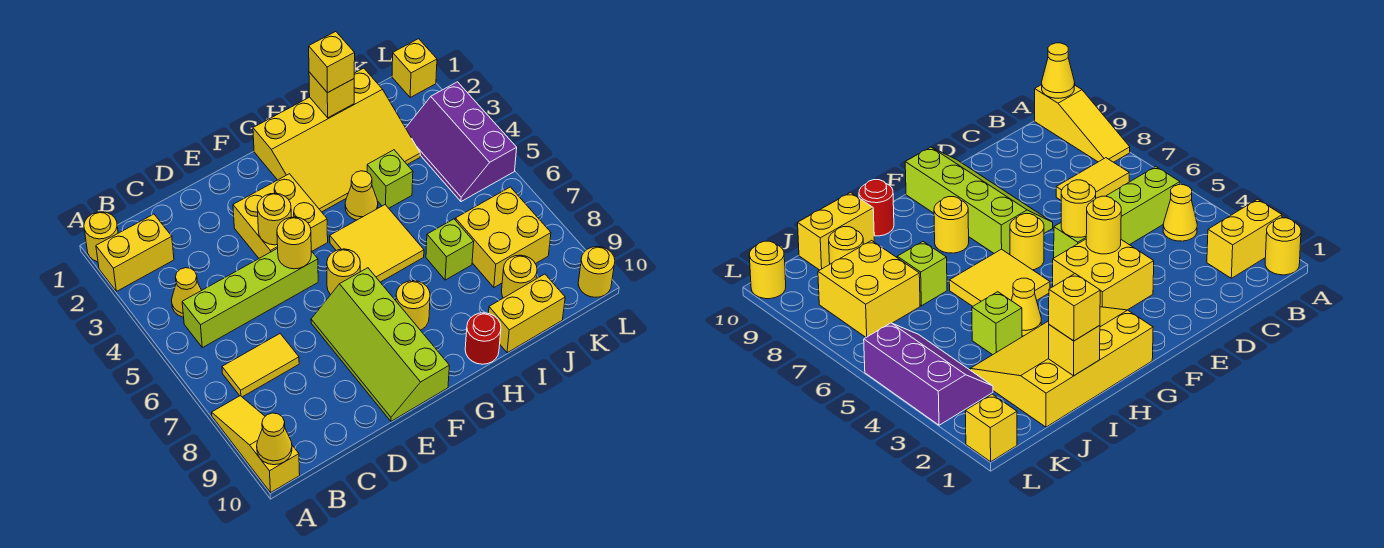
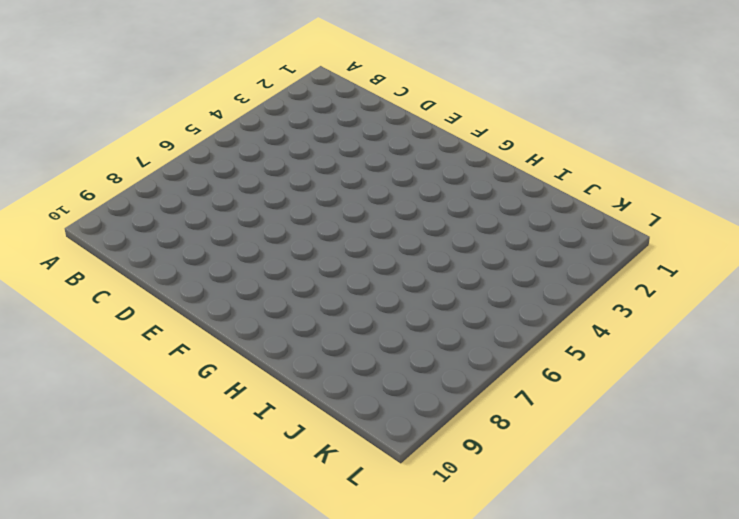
none -> yellow round brick A1 level 1
none -> yellow brick A2:B2 level 1
none -> yellow slope A8:A10 level 1 top 10

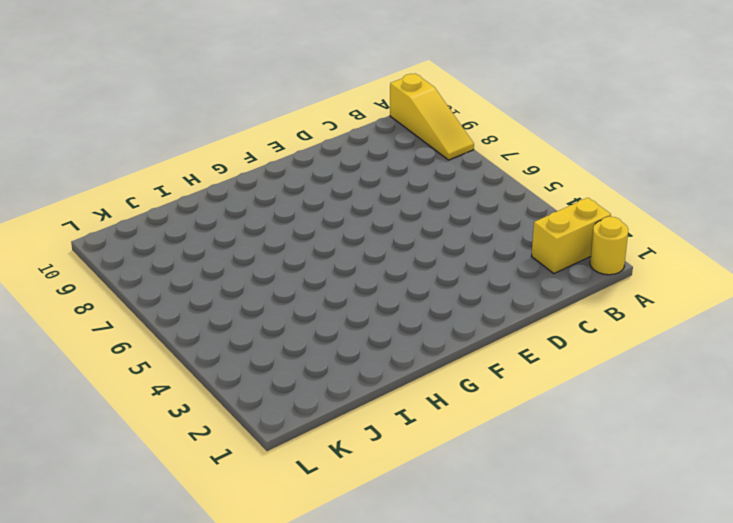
none -> yellow cone B4 level 1
none -> lime brick B5:E5 level 1
none -> yellow tile B7:C7 level 1

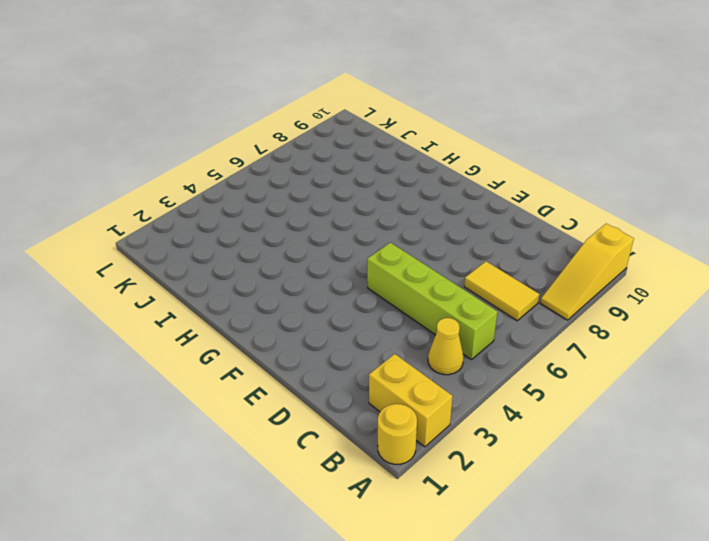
none -> yellow brick E3:F4 level 1
none -> lime slope E7:F10 level 1 top F
none -> yellow round brick F6 level 1

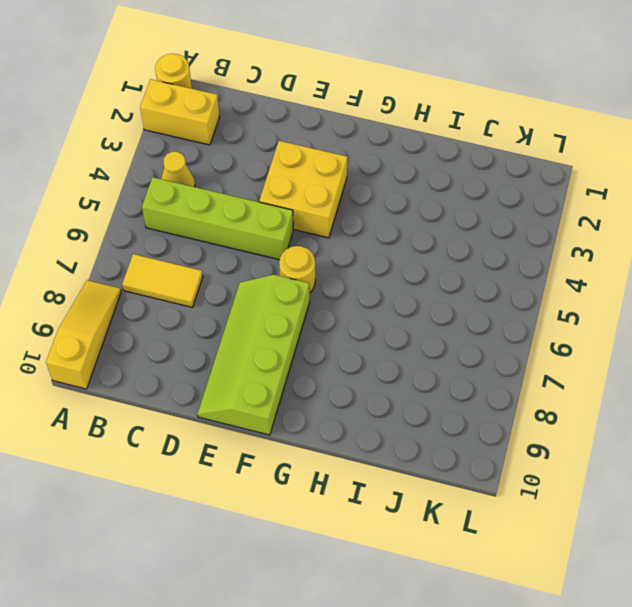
none -> yellow slope G1:J3 level 1 top 1
none -> yellow tile G5:H6 level 1
none -> yellow round brick G8 level 1

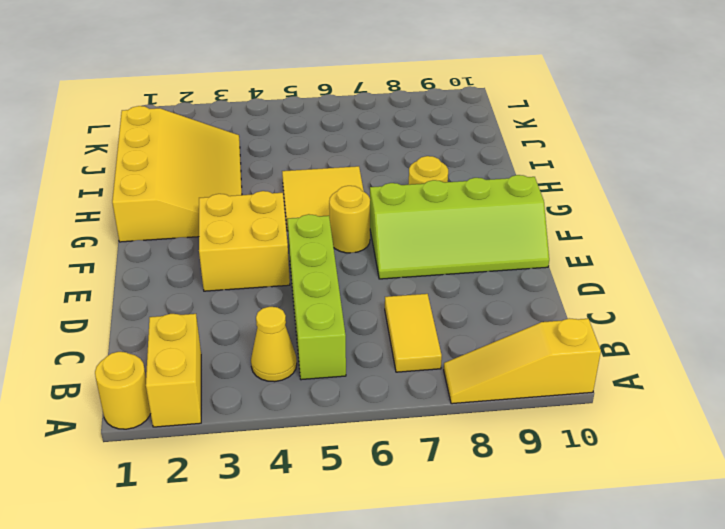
none -> yellow cone H4 level 1
none -> red round brick H10 level 1
none -> lime brick I4 level 1

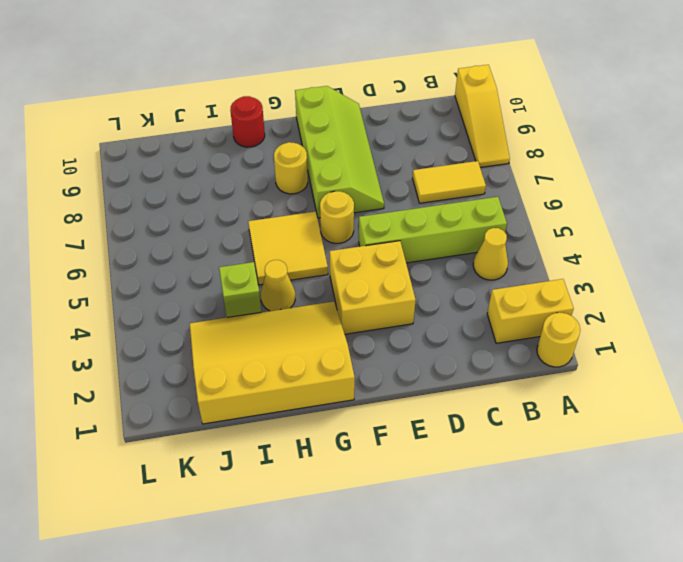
none -> lime brick I7 level 1
none -> yellow brick I10:J10 level 1
none -> yellow brick J7:K8 level 1

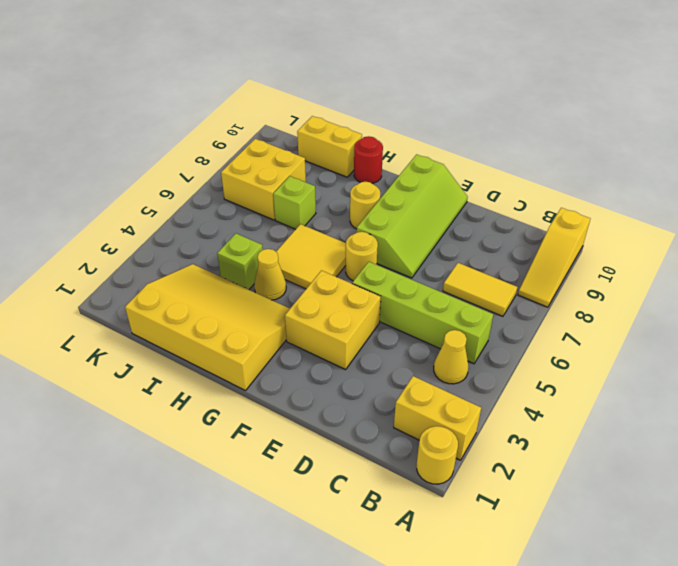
none -> yellow round brick J9 level 1
none -> purple slope K3:L5 level 1 top L
none -> yellow brick L1 level 1

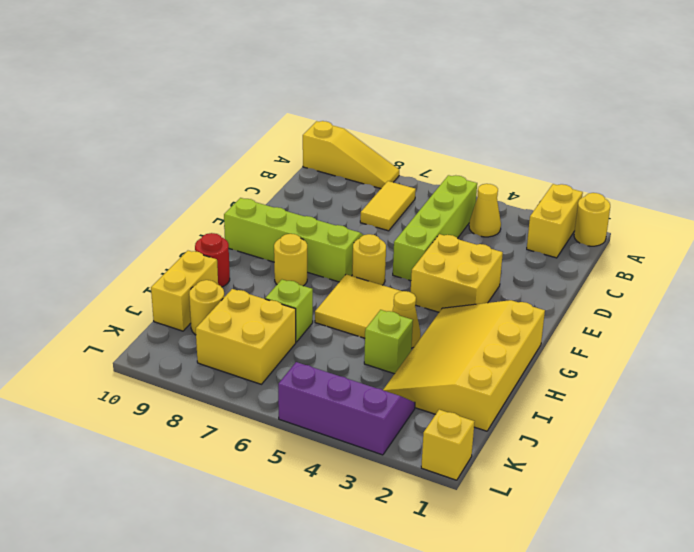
none -> yellow round brick L10 level 1
none -> yellow cone A10 level 2
none -> yellow round brick E4 level 2

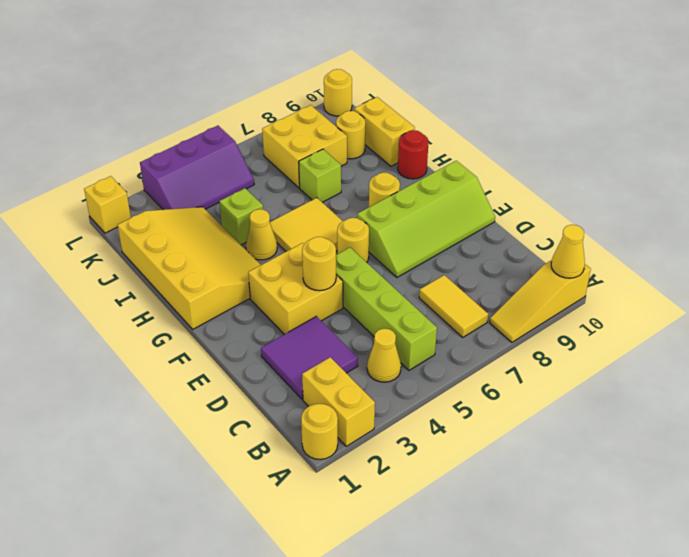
purple tile C2:D3 level 1 -> none
none -> yellow round brick E5 level 2
none -> yellow brick I1 level 2
none -> yellow brick I1 level 3

